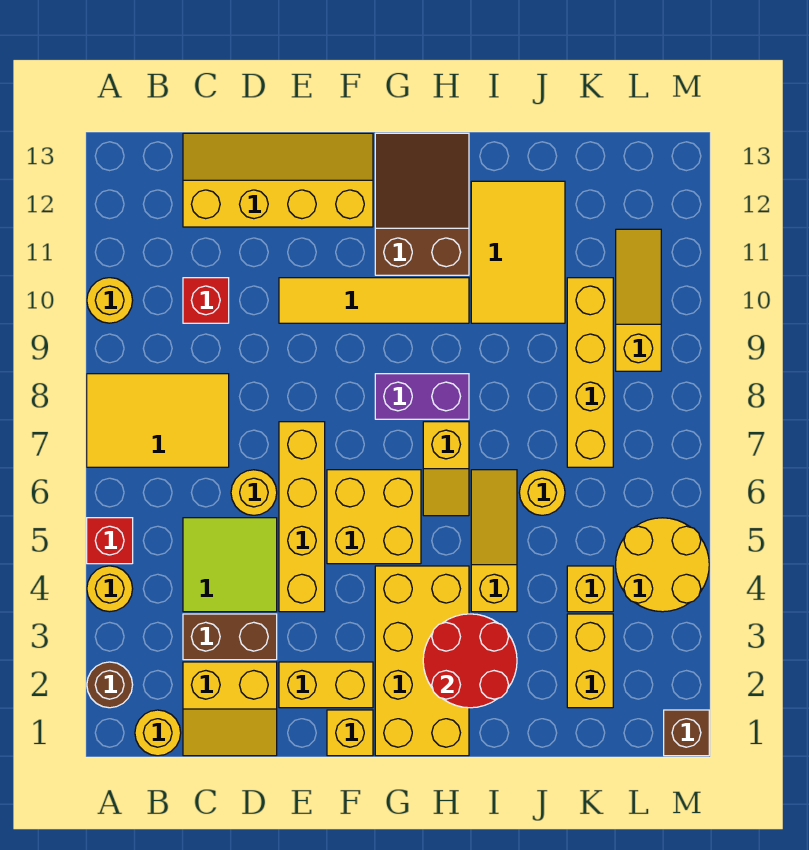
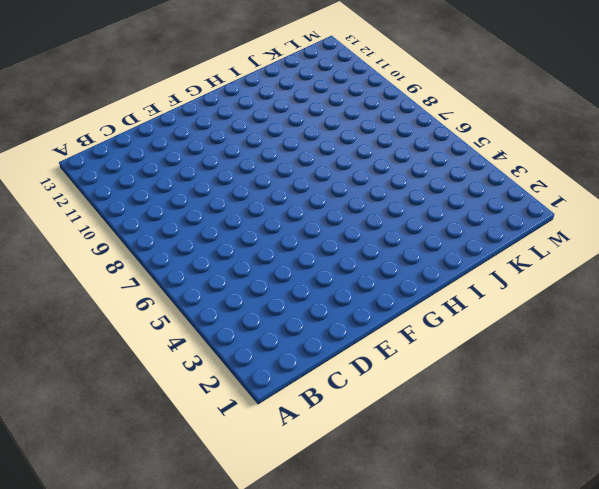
none -> brown round brick A2 level 1
none -> yellow round brick A4 level 1
none -> red brick A5 level 1
none -> yellow tile A7:C8 level 1

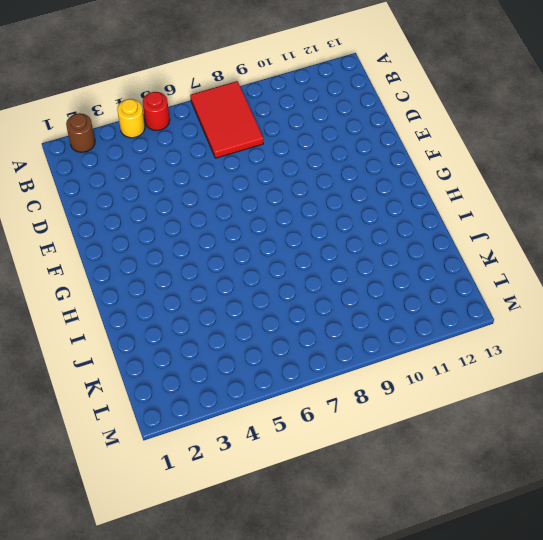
red round brick A5 level 1 -> red brick A5 level 1
red tile A7:C8 level 1 -> yellow tile A7:C8 level 1
none -> yellow round brick A10 level 1
none -> yellow round brick B1 level 1
none -> yellow slope C1:D2 level 1 top 2
none -> brown brick C3:D3 level 1

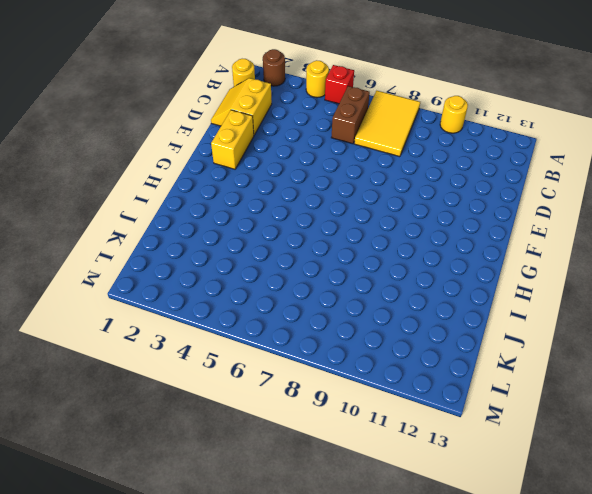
brown brick B6:C6 level 1 -> brown brick C3:D3 level 1
none -> lime tile C4:D5 level 1
none -> red brick C10 level 1
none -> yellow slope C12:F13 level 1 top 12
none -> yellow round brick D6 level 1

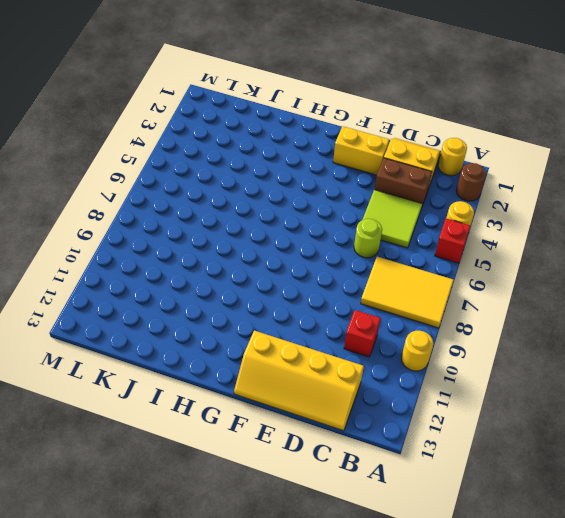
lime round brick D6 level 1 -> yellow round brick D6 level 1
none -> yellow brick E4:E7 level 1
none -> yellow tile E10:H10 level 1
none -> yellow brick F1 level 1
none -> yellow brick F5:G6 level 1

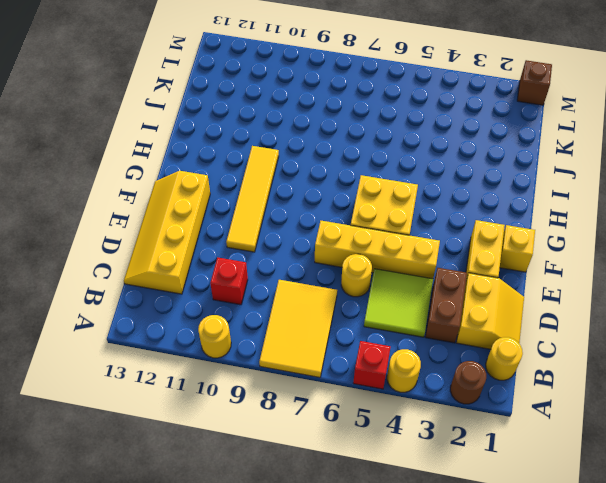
none -> yellow brick G1:H4 level 1
none -> purple brick G8:H8 level 1
none -> brown slope G11:H13 level 1 top 11
none -> yellow slope H6:H7 level 1 top 7

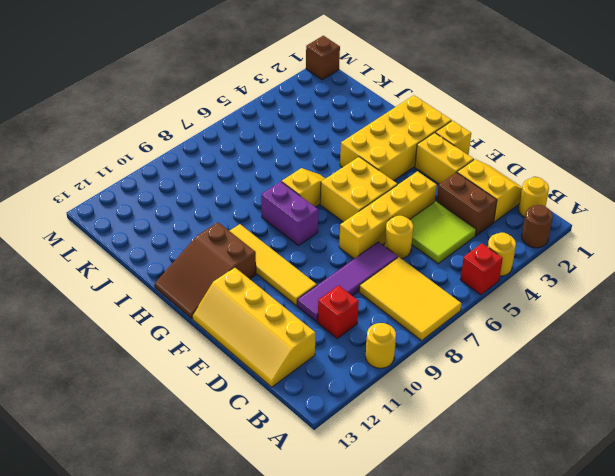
purple tile D7:D10 level 1 -> none
none -> yellow slope I4:I6 level 1 top 4
none -> yellow tile I10:J12 level 1
none -> yellow round brick J6 level 1
none -> yellow brick K2:K3 level 1

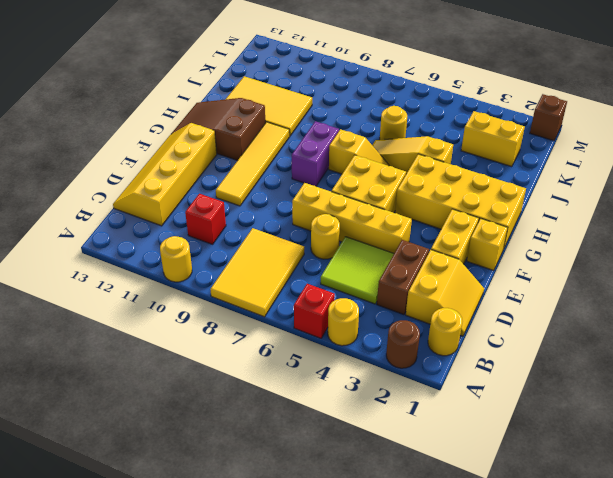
none -> yellow brick K4 level 1
none -> yellow brick K7:K10 level 1
none -> yellow round brick L4:M5 level 1
none -> yellow slope L9:L11 level 1 top 9

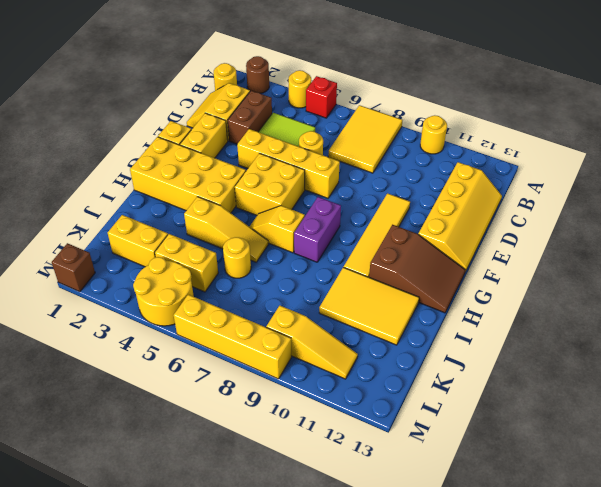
yellow brick K4:K5 level 1 -> yellow brick K4 level 1
yellow brick M6:M9 level 1 -> yellow brick K7:K10 level 1
none -> red brick C10 level 1
none -> red round brick H2:I3 level 2

